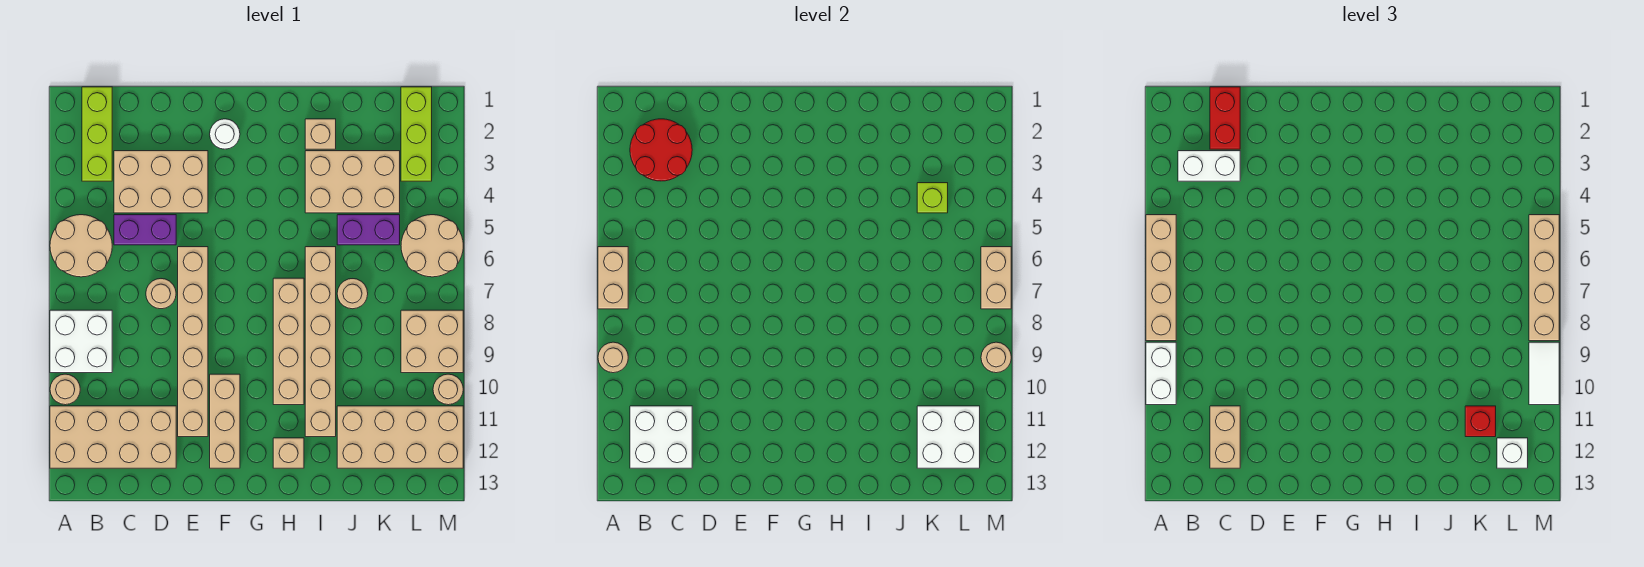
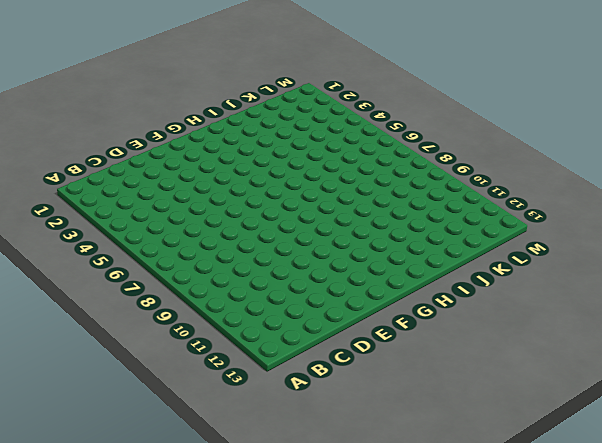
none -> tan round brick A5:B6 level 1
none -> white brick A8:B9 level 1
none -> tan round brick A10 level 1
none -> tan brick A11:D12 level 1

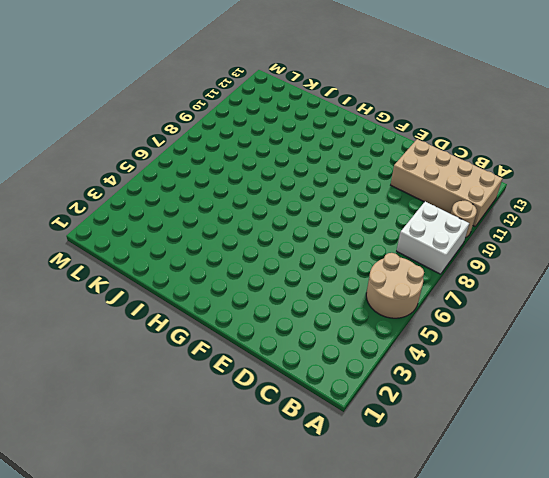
none -> lime brick B1:B3 level 1
none -> tan brick C3:E4 level 1
none -> purple brick C5:D5 level 1
none -> tan round brick D7 level 1

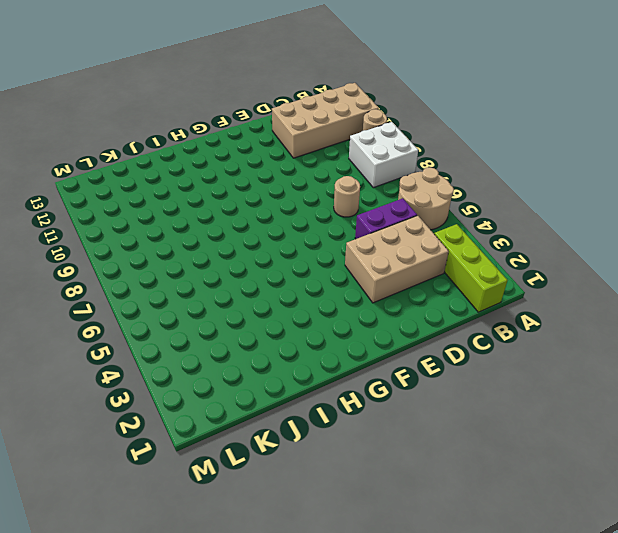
none -> tan brick E6:E11 level 1
none -> white round brick F2 level 1
none -> tan brick F10:F12 level 1
none -> tan brick H7:H10 level 1

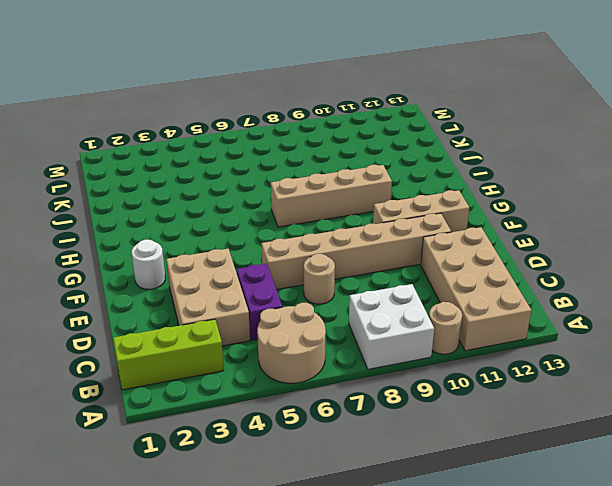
none -> tan brick H12 level 1
none -> tan brick I2 level 1
none -> tan brick I3:K4 level 1
none -> tan brick I6:I11 level 1

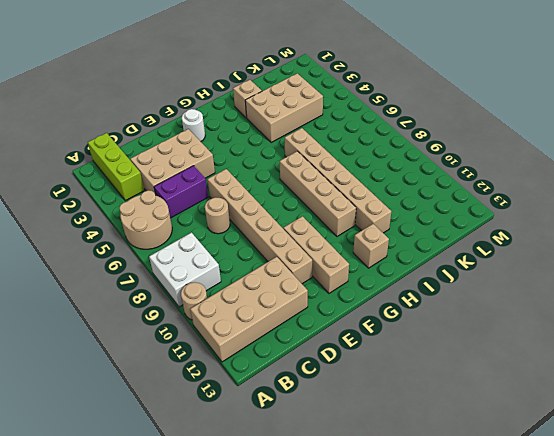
none -> purple brick J5:K5 level 1
none -> tan round brick J7 level 1
none -> tan brick J11:M12 level 1
none -> lime brick L1:L3 level 1

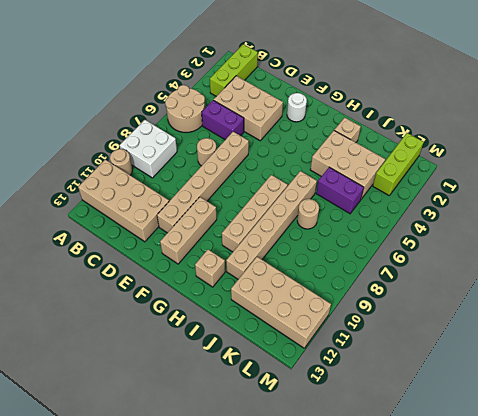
none -> tan round brick L5:M6 level 1
none -> tan brick L8:M9 level 1
none -> tan round brick M10 level 1
none -> tan brick A6:A7 level 2

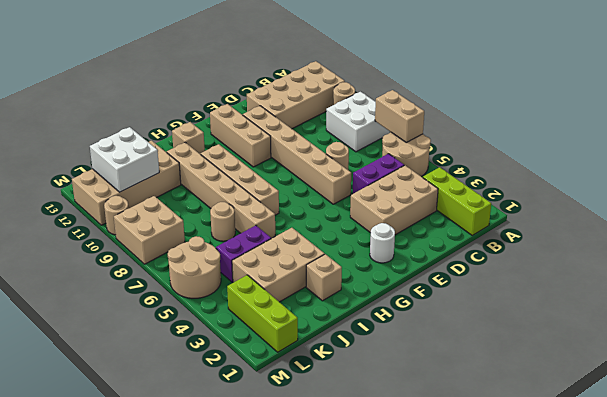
none -> tan round brick A9 level 2
none -> red round brick B2:C3 level 2
none -> white brick B11:C12 level 2
none -> lime brick K4 level 2

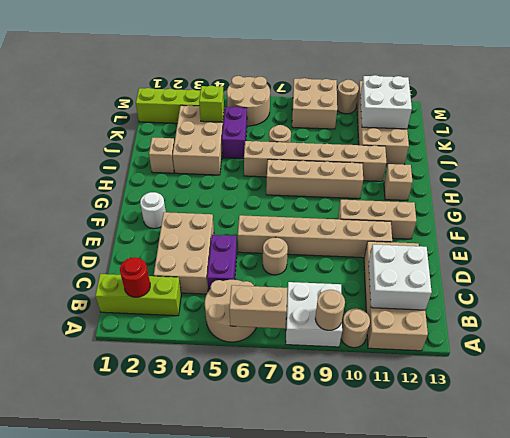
red round brick B2 level 2 -> red round brick B2:C3 level 2
none -> tan brick M6:M7 level 2
none -> tan round brick M9 level 2
none -> tan brick A5:A8 level 3
none -> white brick A9:A10 level 3

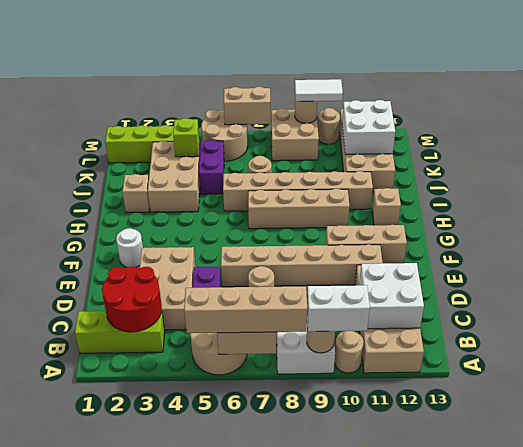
none -> white brick B3:C3 level 3
none -> red brick C1:C2 level 3
none -> tan brick C11:C12 level 3
none -> red brick K11 level 3

